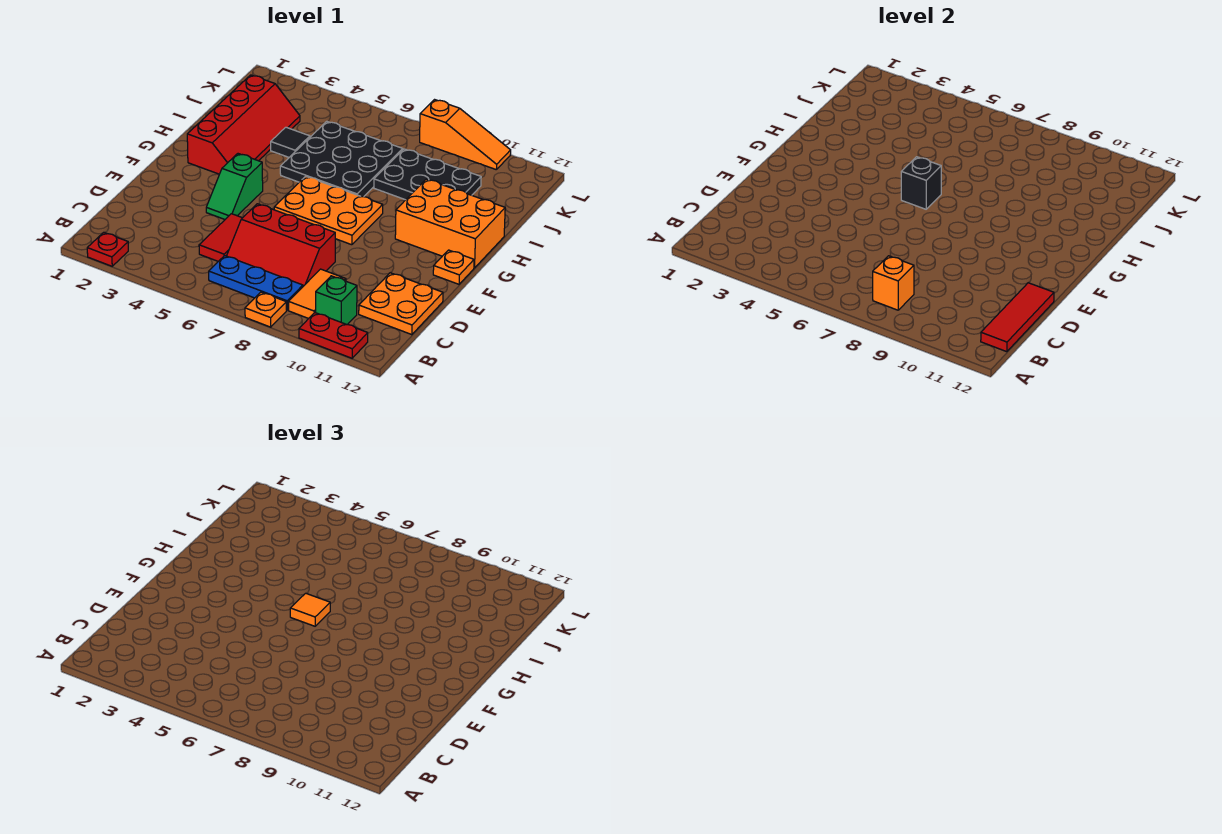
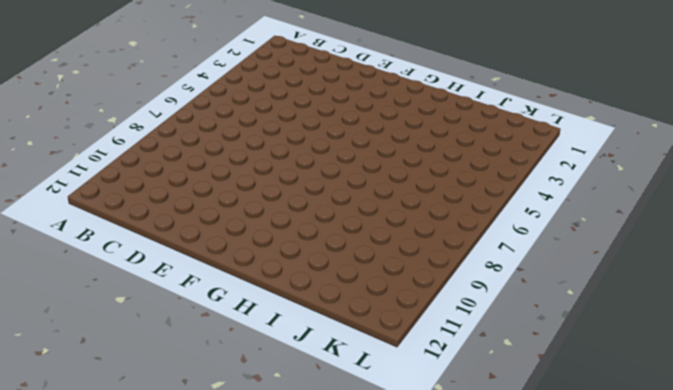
none -> red plate A2 level 1
none -> orange plate A8 level 1
none -> red plate A10:A11 level 1

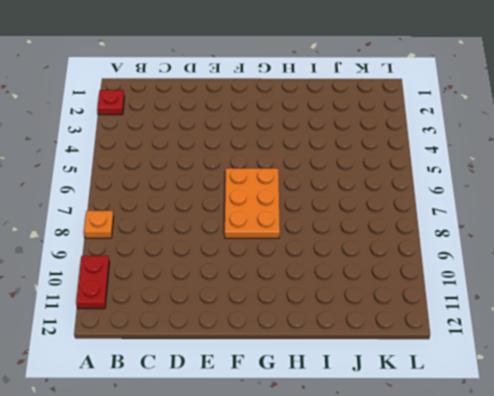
none -> blue plate B6:B8 level 1
none -> orange tile B9:C9 level 1
none -> green brick B10 level 1

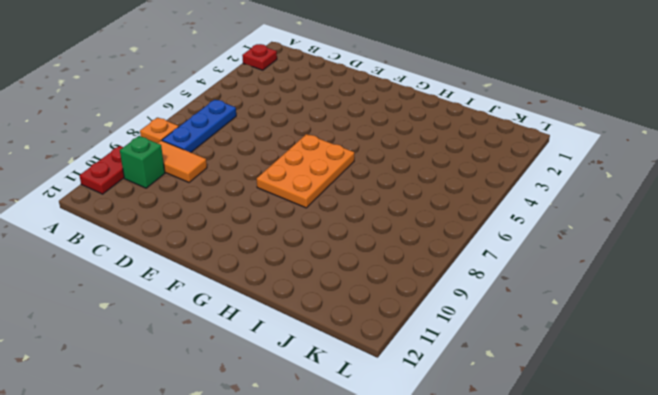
none -> red tile C5:D5 level 1
none -> red slope C6:D8 level 1 top D
none -> orange plate C11:D12 level 1

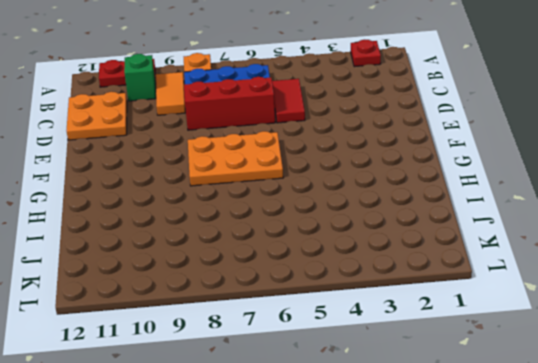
none -> green slope E4:F4 level 1 top F
none -> orange plate F12 level 1
none -> red slope G2:J3 level 1 top 2

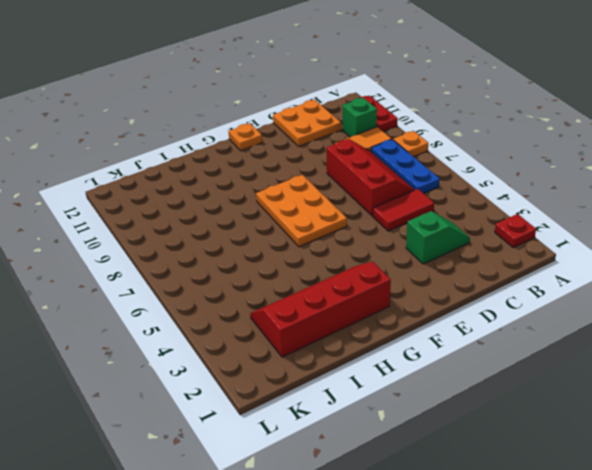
green slope C3:D3 level 1 top D -> green slope E4:F4 level 1 top F
none -> orange brick G10:H12 level 1
none -> black plate H5:J7 level 1
none -> black tile I4 level 1

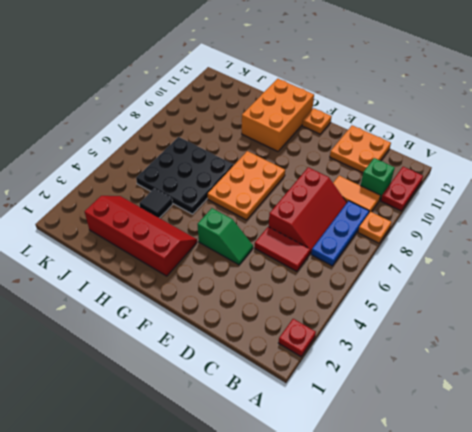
none -> black plate I8:J10 level 1
none -> orange slope L8:L10 level 1 top 8
none -> orange brick B8 level 2

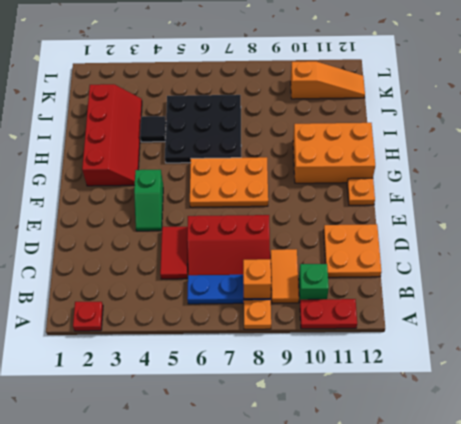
orange slope K10:K12 level 1 top 10 -> orange slope L8:L10 level 1 top 8
none -> black plate I8:J10 level 1
none -> red tile B12:D12 level 2
none -> black brick G6 level 2

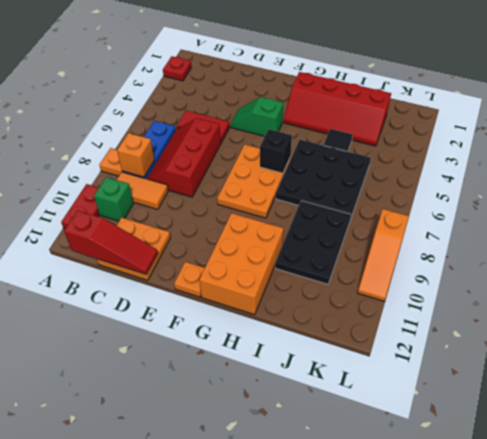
red slope B12:D12 level 2 top B -> red tile B12:D12 level 2
none -> orange tile G6 level 3

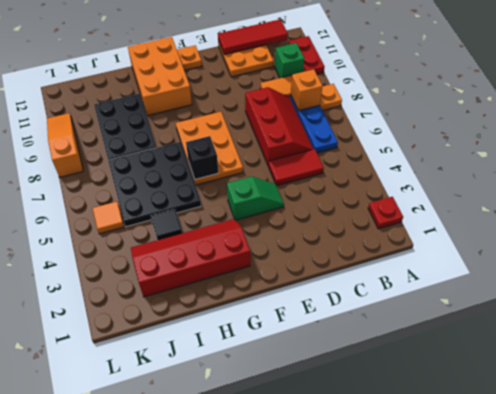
orange tile K5 level 1 -> orange tile G6 level 3

